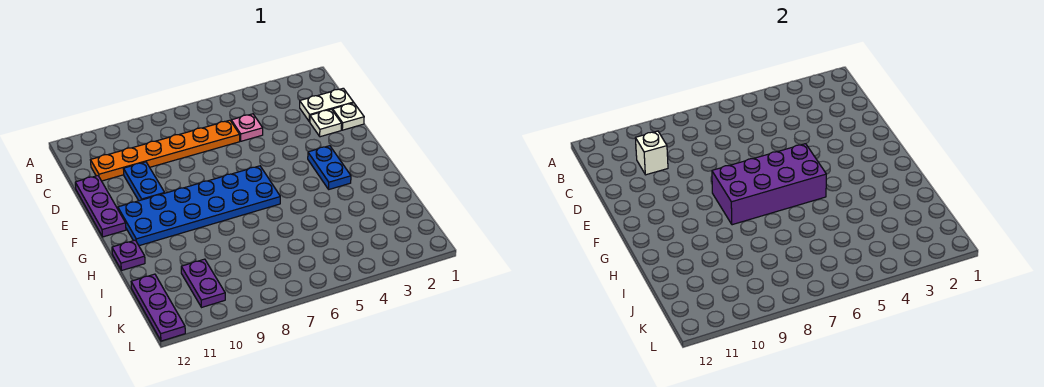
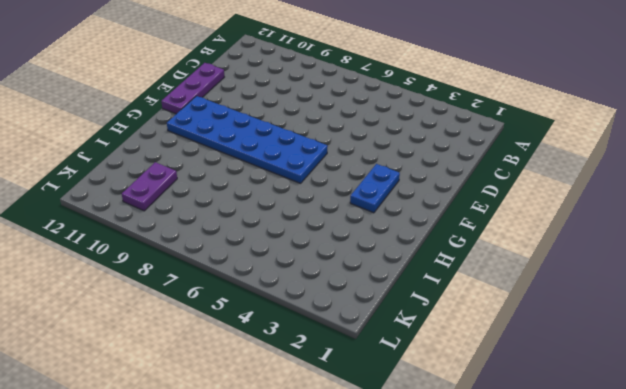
none -> white plate C1:C2 level 1
none -> pink plate C5 level 1
none -> orange plate C6:C11 level 1

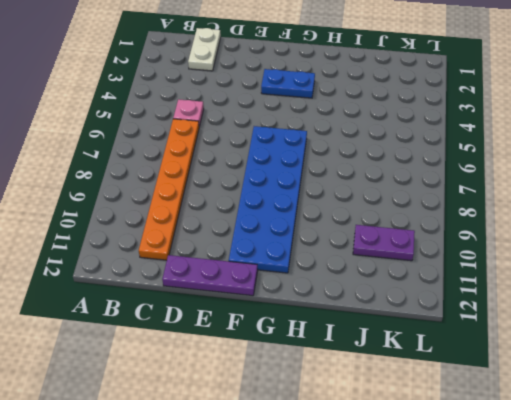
none -> white plate D1 level 1
none -> white plate D2 level 1
none -> blue plate D10:E10 level 1

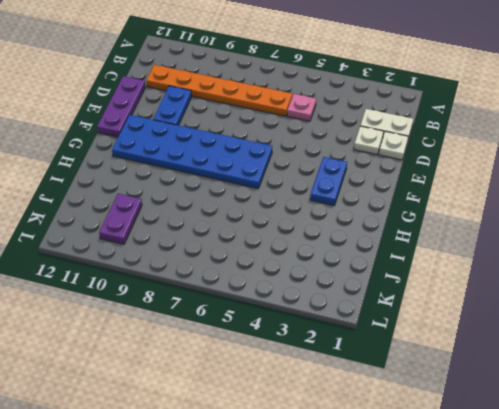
none -> purple plate H12 level 1
none -> purple plate J12:L12 level 1
none -> white brick C10 level 2

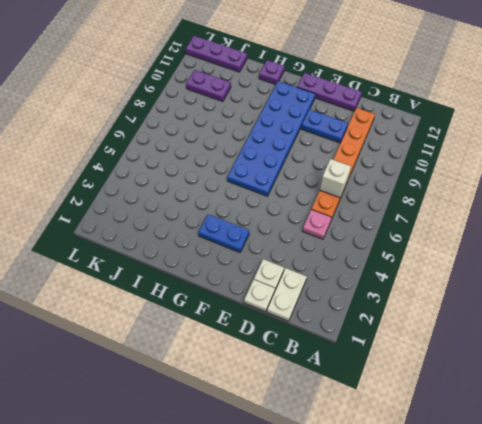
white brick C7 level 2 -> white brick C10 level 2
none -> purple brick F5:G8 level 2

